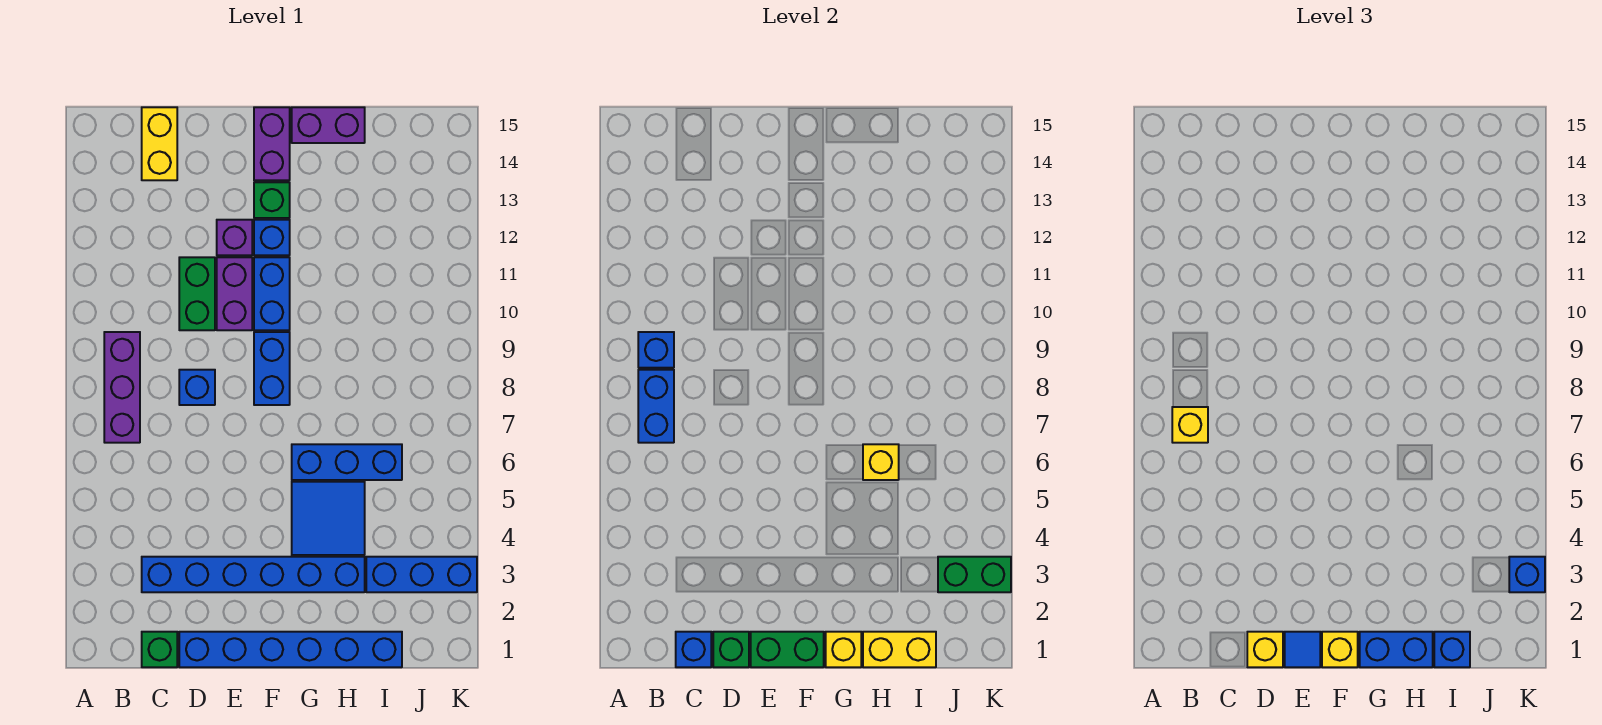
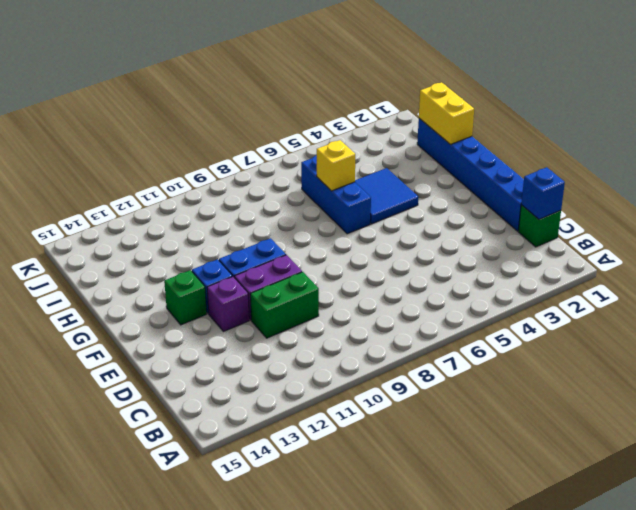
none -> purple brick B7:B9 level 1
none -> blue brick C3:H3 level 1
none -> yellow brick C14:C15 level 1
none -> blue brick D8 level 1

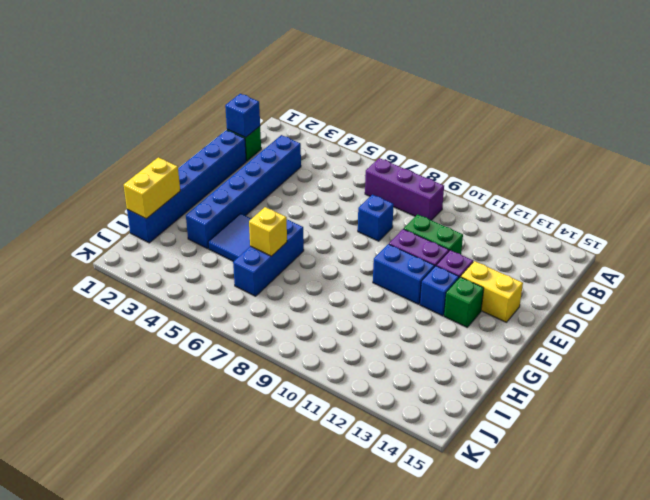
yellow brick E13:E14 level 1 -> yellow brick C14:C15 level 1
none -> blue brick F8:F9 level 1
none -> purple brick F14:F15 level 1
none -> purple brick G15:H15 level 1
none -> blue brick I3:K3 level 1

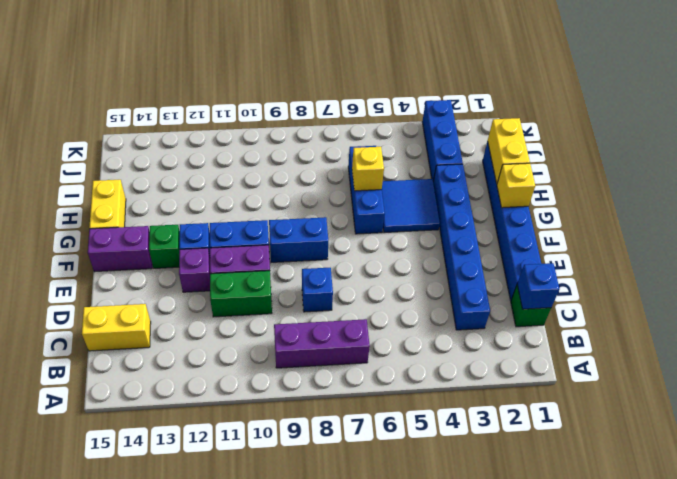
yellow brick G15:H15 level 1 -> purple brick G15:H15 level 1
none -> blue brick B7:B8 level 2
none -> blue brick B9 level 2
none -> green brick D1 level 2
none -> green brick E1:F1 level 2

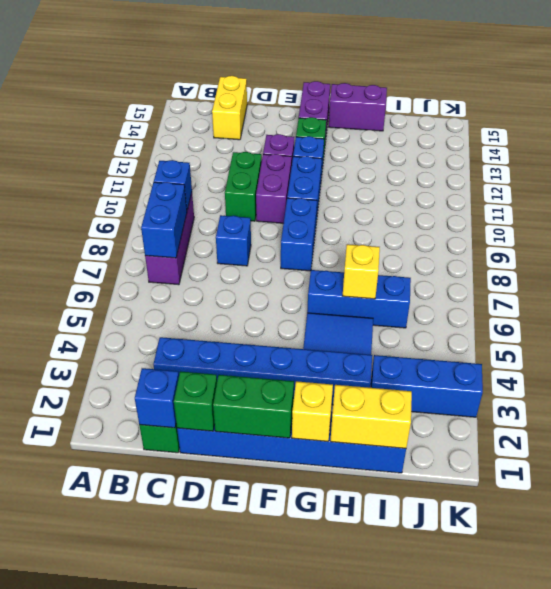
none -> green brick J3:K3 level 2
none -> yellow brick B7 level 3
none -> yellow brick D1 level 3
none -> blue tile E1 level 3

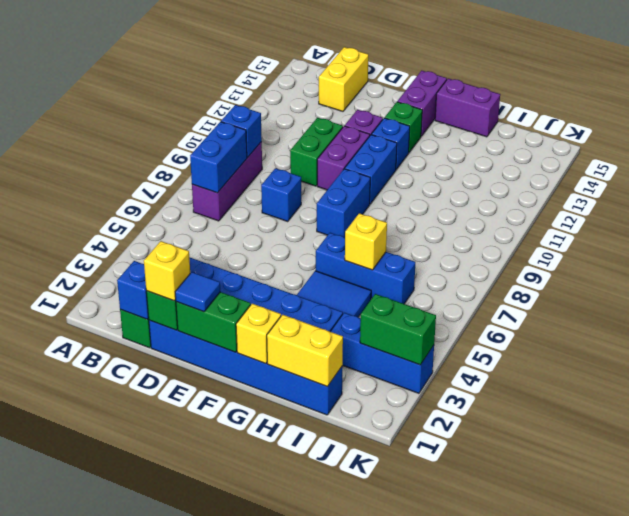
none -> yellow brick B7 level 3
none -> yellow brick F1 level 3
none -> blue brick G1:H1 level 3
none -> blue brick I1 level 3

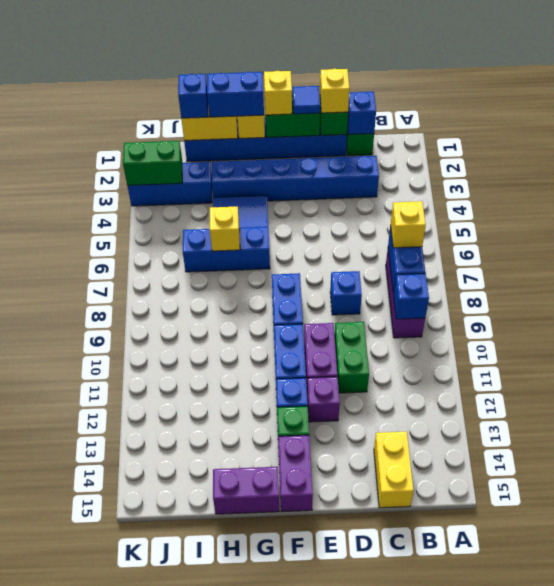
none -> blue brick K3 level 3

